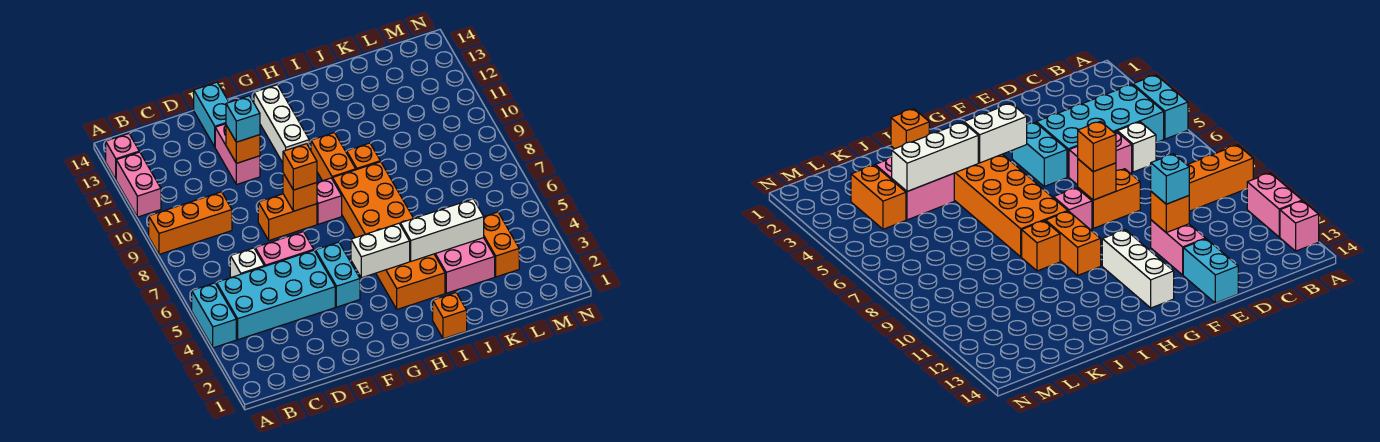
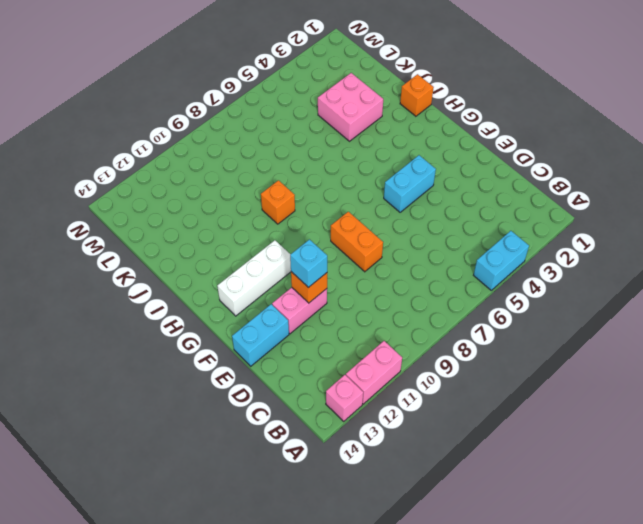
none -> orange brick A9:C9 level 1
none -> cyan brick B4:E5 level 1
none -> white brick C6 level 1

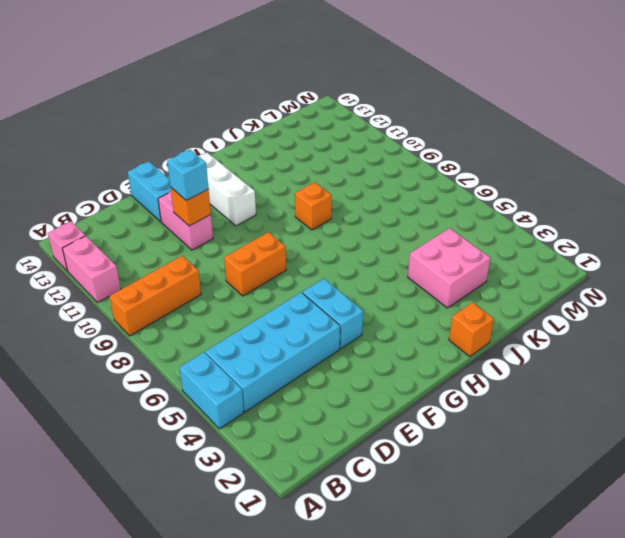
none -> white brick C6 level 1
none -> pink brick D6:E6 level 1
none -> pink brick G8 level 1

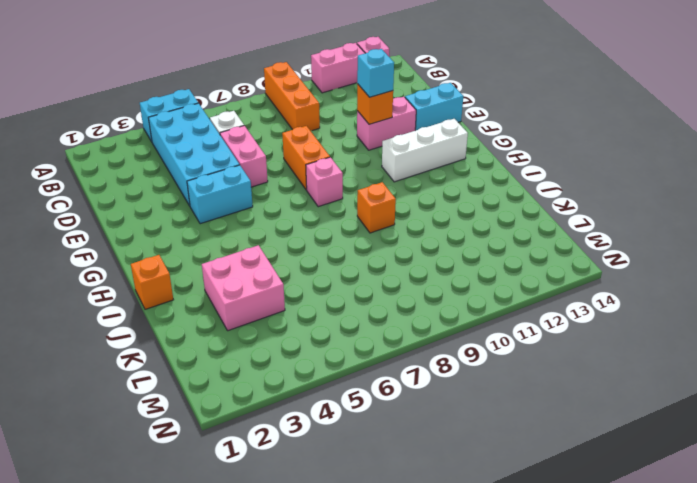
none -> orange brick H3:I8 level 1
none -> orange brick H9:H10 level 1
none -> orange brick L3:L4 level 1

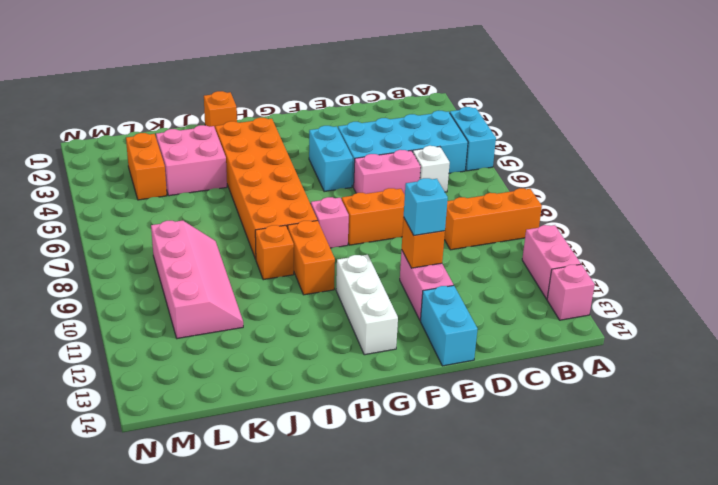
pink slope K8:L11 level 1 top L -> none
none -> orange brick F8 level 2
none -> white brick G4:H4 level 2
none -> white brick I4:K4 level 2

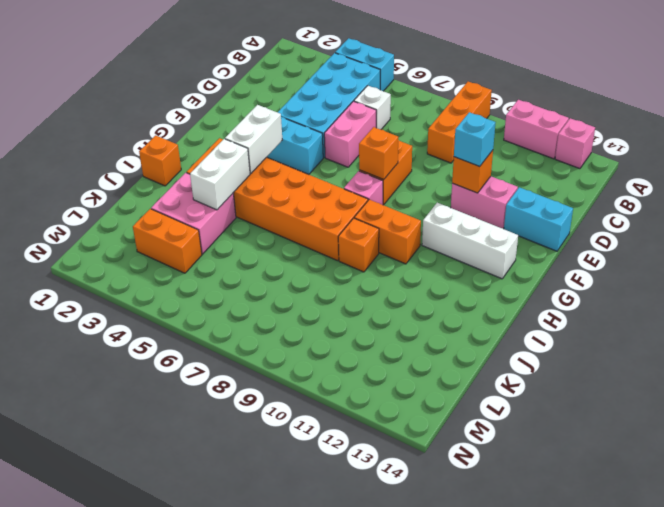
white brick I4:J4 level 2 -> white brick I4:K4 level 2
none -> orange brick F8 level 3

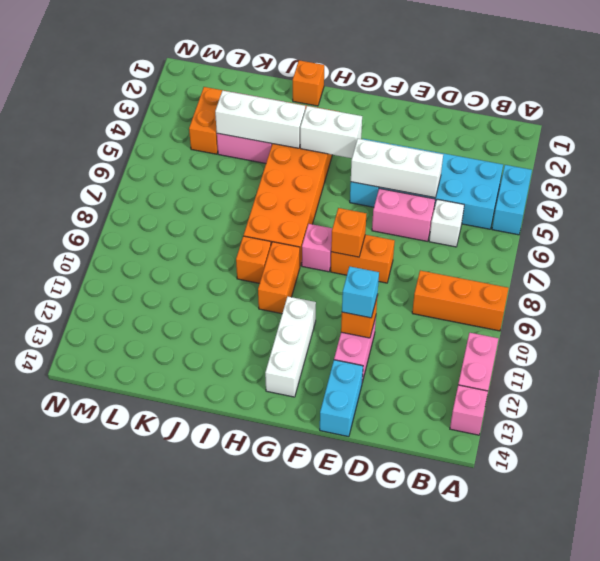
white brick D5:F5 level 2 -> none
none -> orange brick F8 level 3

